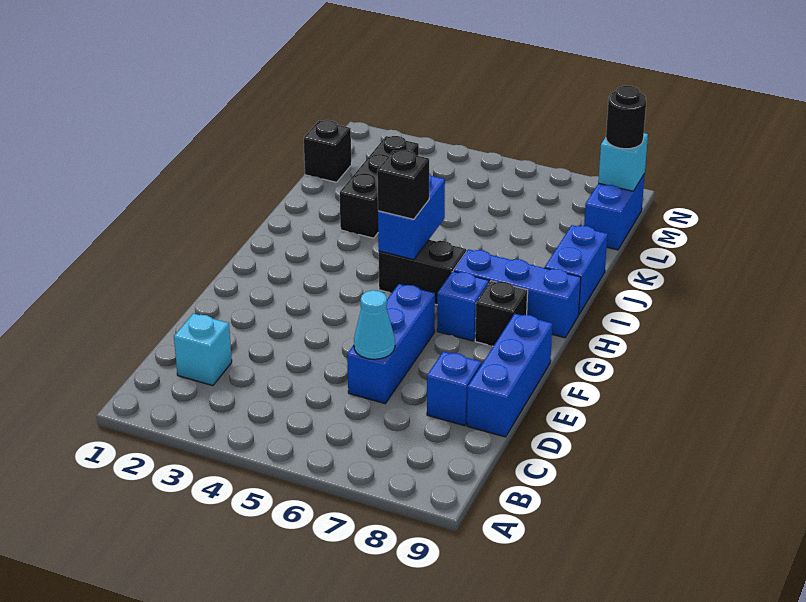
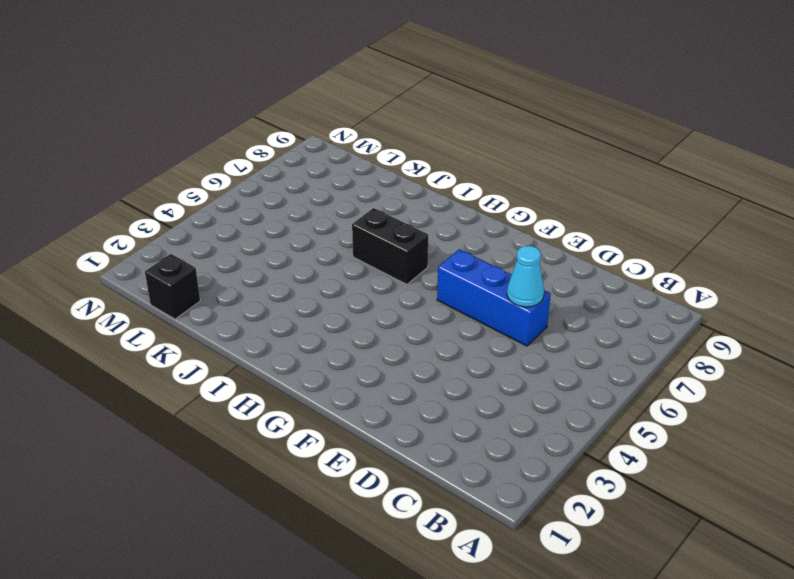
black brick H6:I6 level 1 -> black brick H5:H6 level 1
none -> cyan brick C2 level 1
none -> blue brick D8 level 1
none -> blue brick D9:F9 level 1

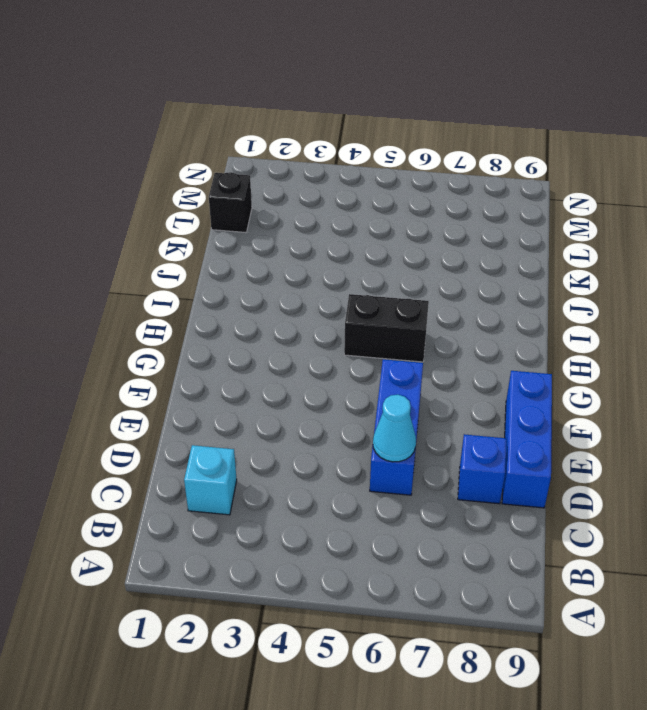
none -> blue brick G7 level 1
none -> black brick G8 level 1
none -> blue brick H7:H9 level 1

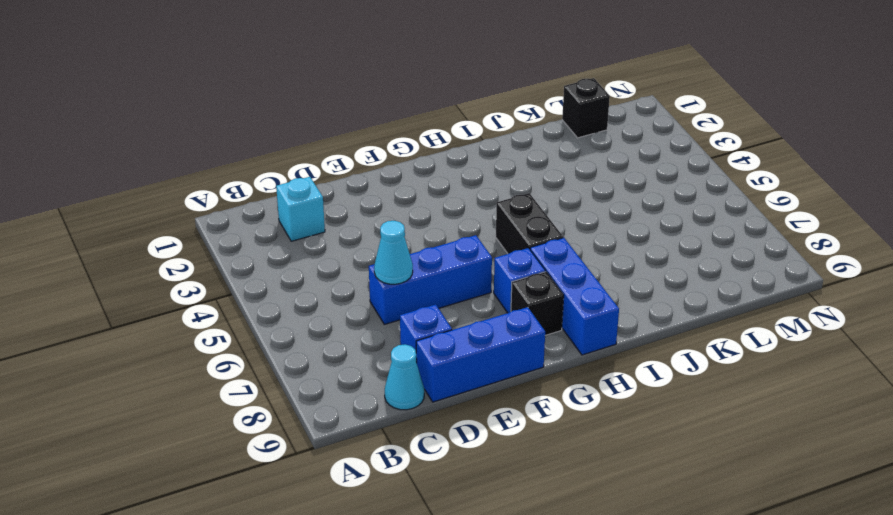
cyan cone C9 level 1 -> none
none -> blue brick I9:J9 level 1
none -> black brick J3:L3 level 1
none -> blue brick L9:M9 level 1

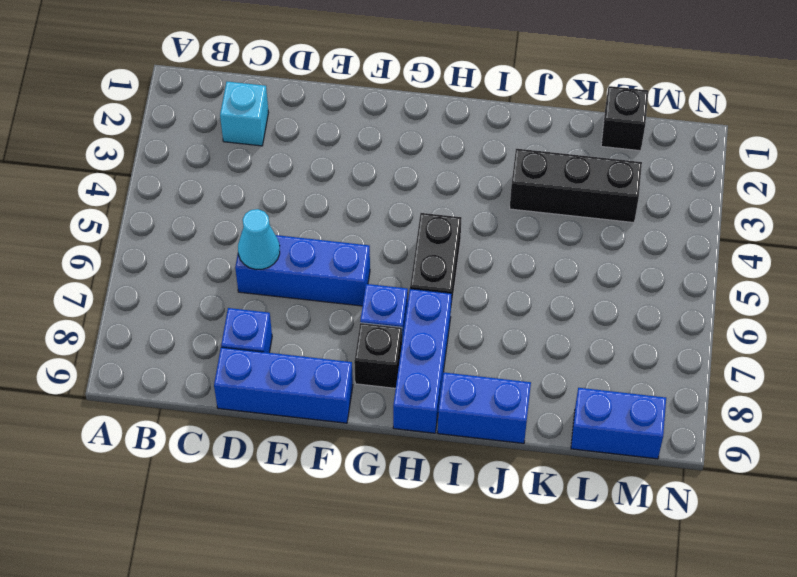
none -> blue brick H5:I5 level 2
none -> cyan brick M9 level 2
none -> black brick H5 level 3

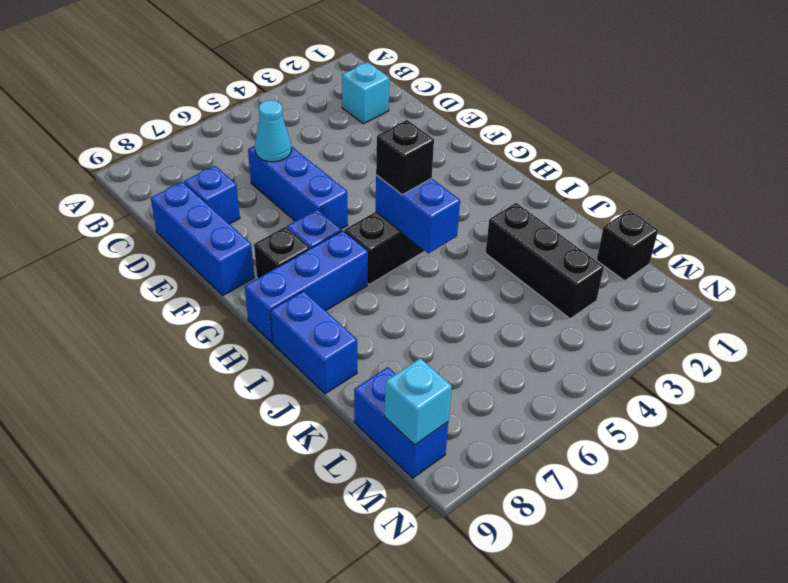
none -> black round brick M9 level 3

